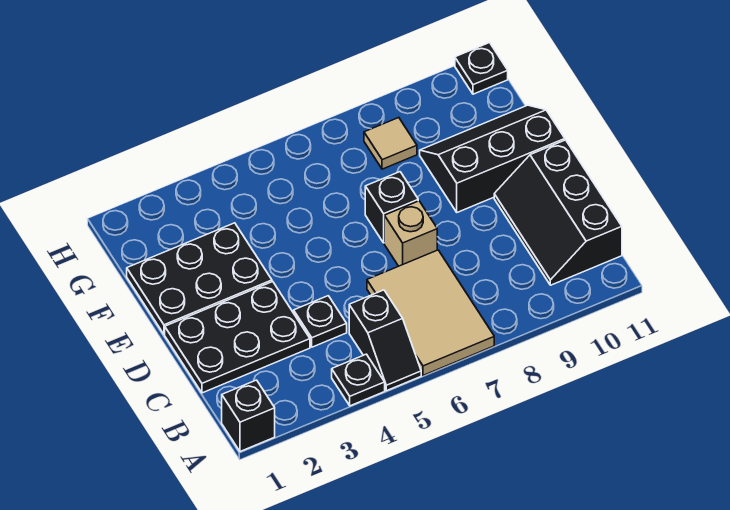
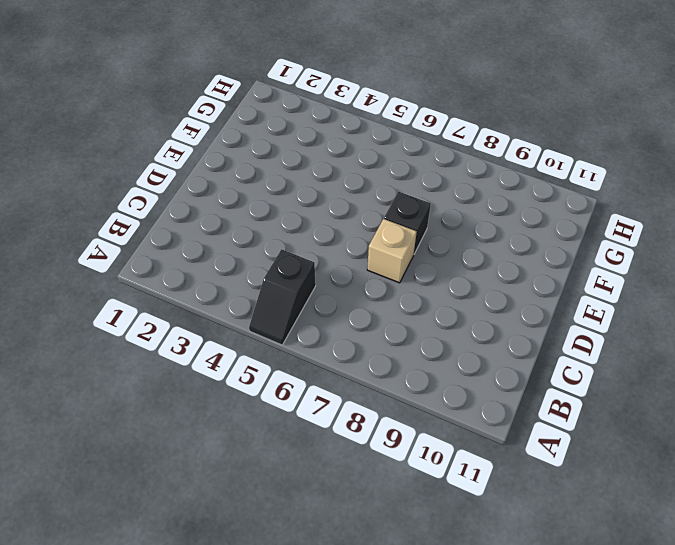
none -> black brick A1 level 1
none -> black plate A4 level 1
none -> tan tile A6:C7 level 1

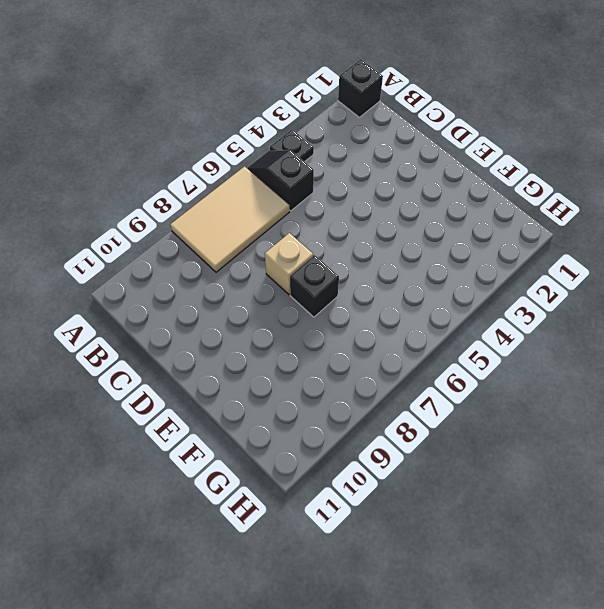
tan tile A6:B8 level 1 -> tan tile A6:C7 level 1
none -> black slope B10:D11 level 1 top 11
none -> black plate C1:D3 level 1
none -> black plate C4 level 1

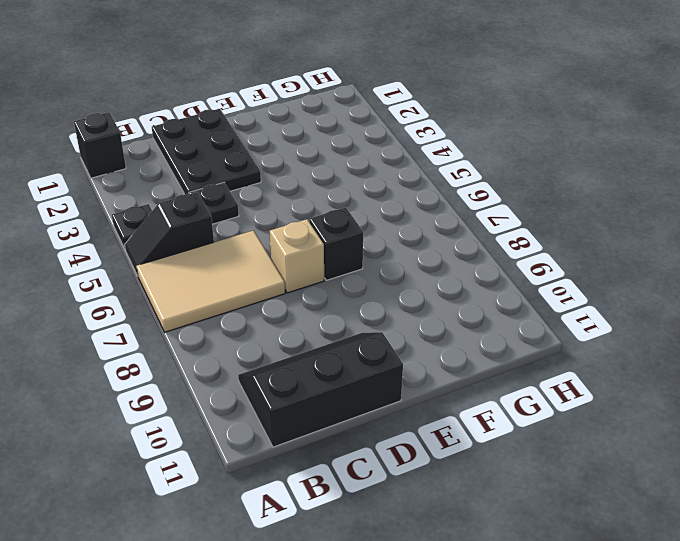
none -> black plate E1:F3 level 1
none -> black slope E9:F11 level 1 top E
none -> tan tile G8 level 1

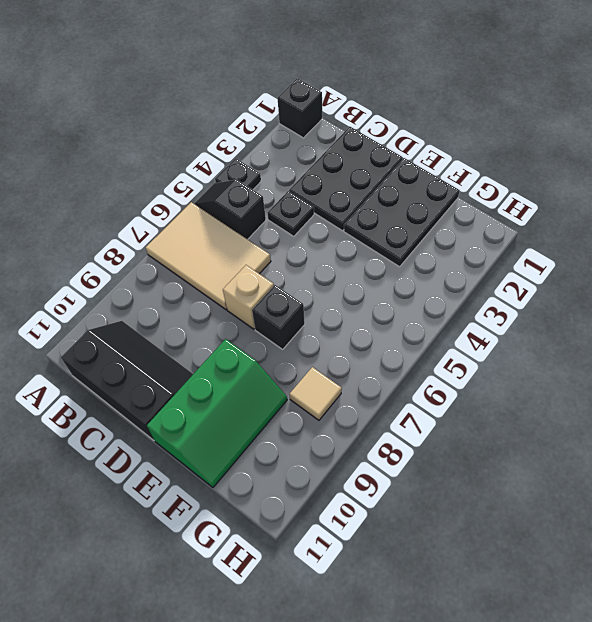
green slope E9:F11 level 1 top E -> black slope E9:F11 level 1 top E
none -> black plate H11 level 1

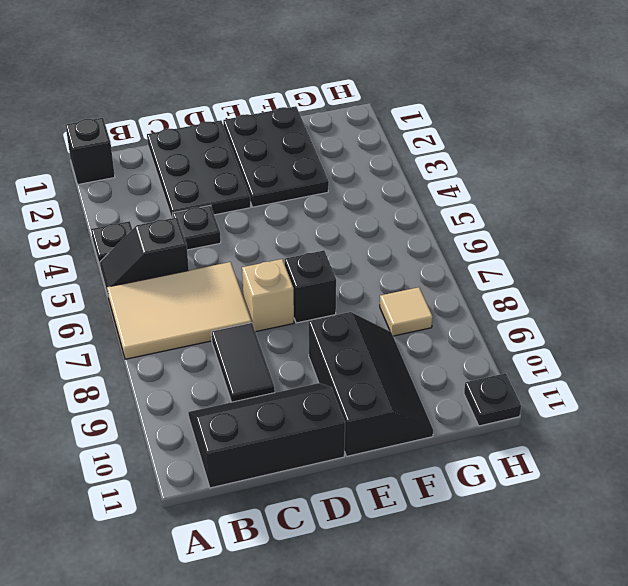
black tile C8:C9 level 1 -> none

